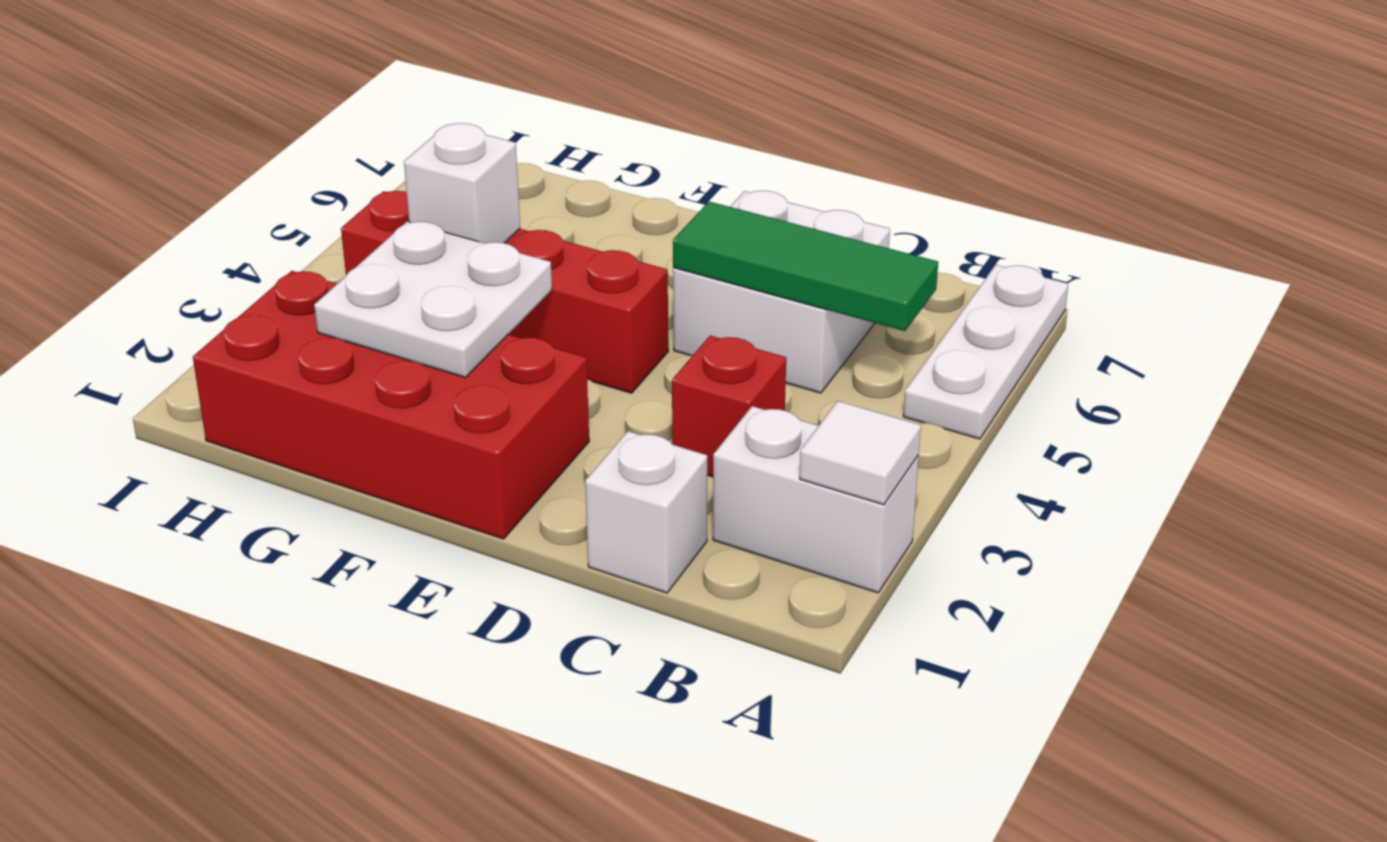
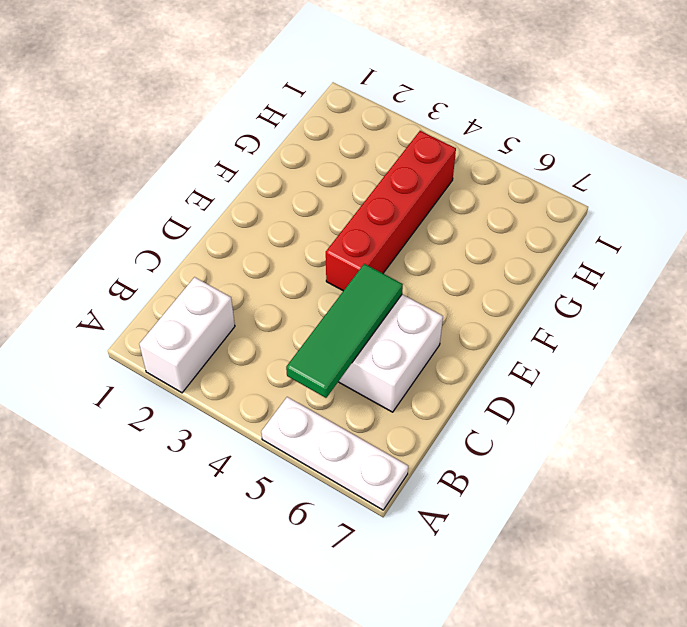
none -> white brick C1 level 1
none -> red brick C3 level 1

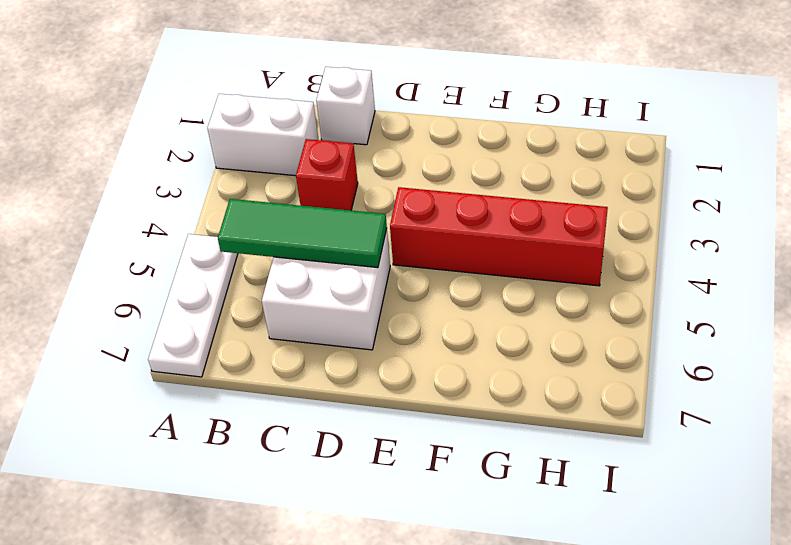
none -> red brick E1:H2 level 1
none -> white tile A2 level 2

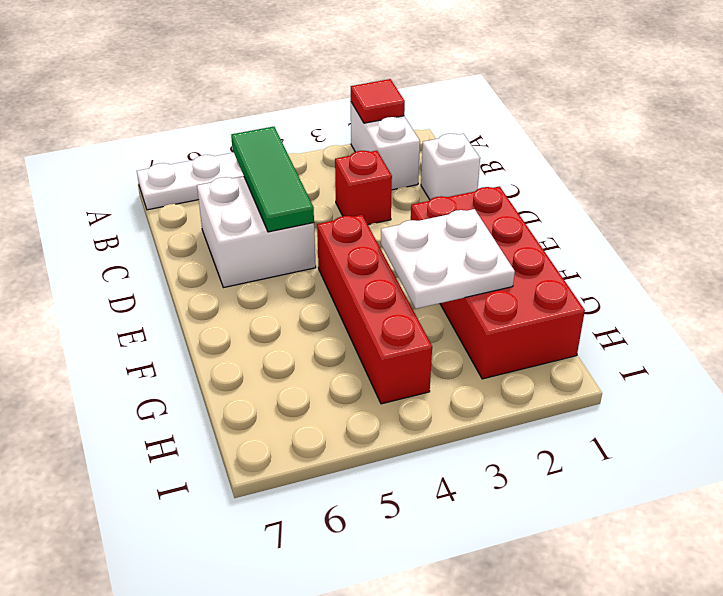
red tile A2 level 2 -> white tile A2 level 2
none -> white brick G4 level 2

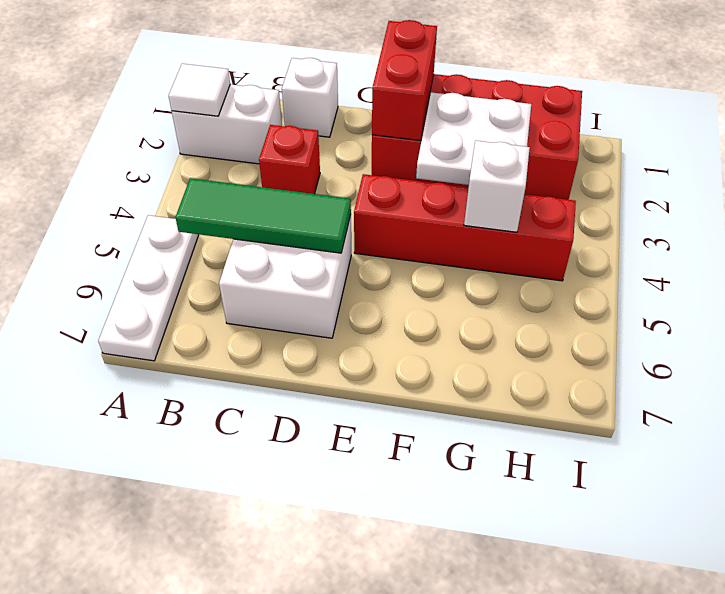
red brick E1:E2 level 2 -> none

